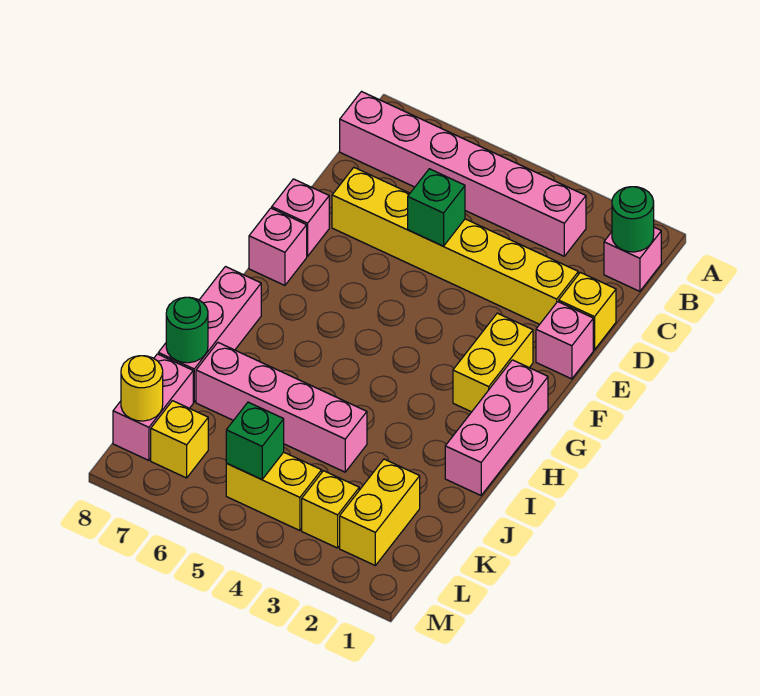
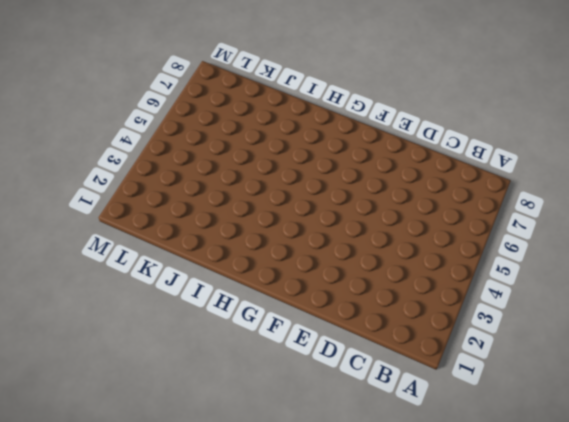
none -> pink brick B1 level 1
none -> pink brick B3:B8 level 1
none -> yellow brick D1 level 1

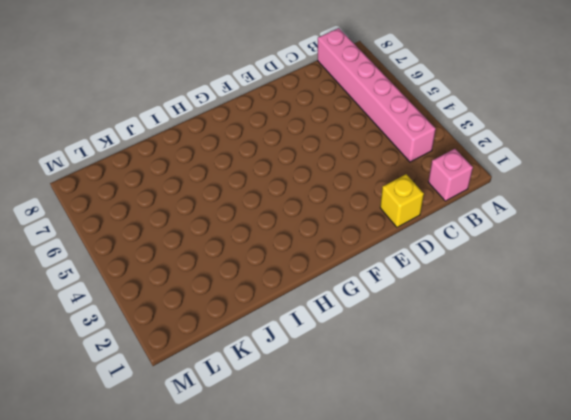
none -> yellow brick D2:D7 level 1
none -> pink brick E1 level 1
none -> pink brick E8 level 1

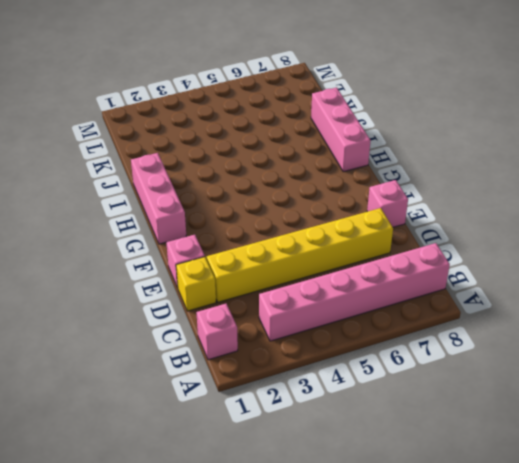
none -> yellow brick F2:G2 level 1
none -> pink brick F8 level 1
none -> pink brick J4:J7 level 1

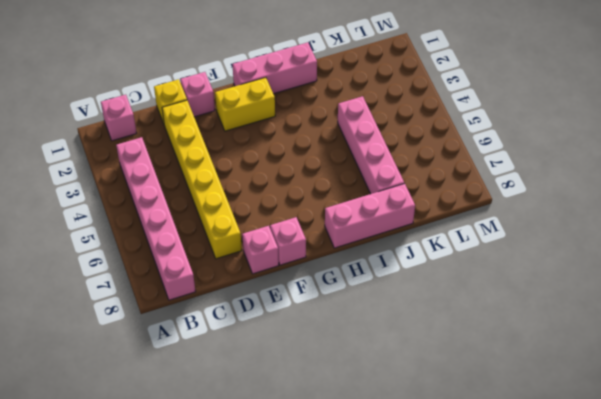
none -> yellow brick K2:L2 level 1
none -> pink brick K8:L8 level 1
none -> yellow brick L3 level 1

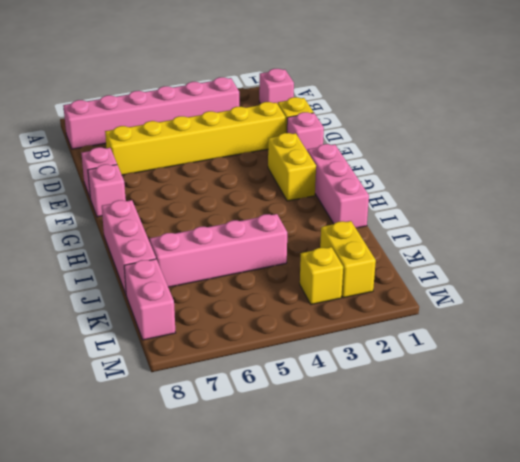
none -> yellow brick L4:L5 level 1
none -> yellow brick L7 level 1
none -> green round brick B1 level 2

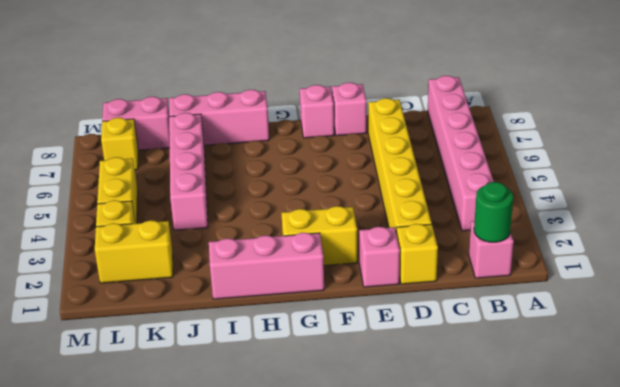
none -> green brick D5 level 2
none -> green round brick J8 level 2
none -> green brick L5 level 2

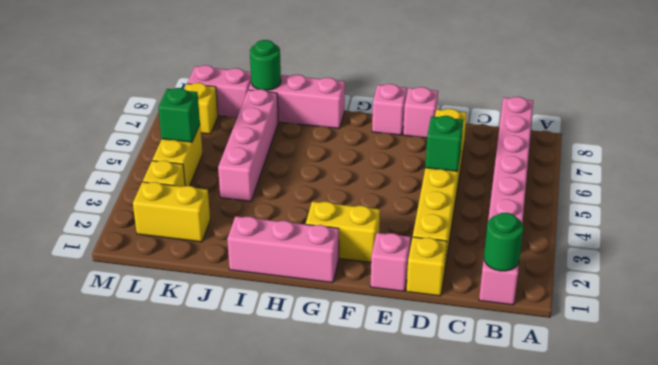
none -> yellow round brick L8 level 2

